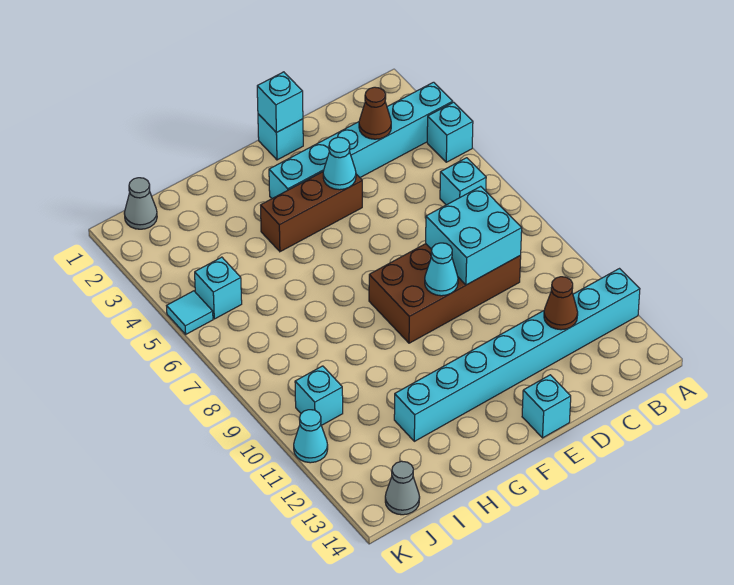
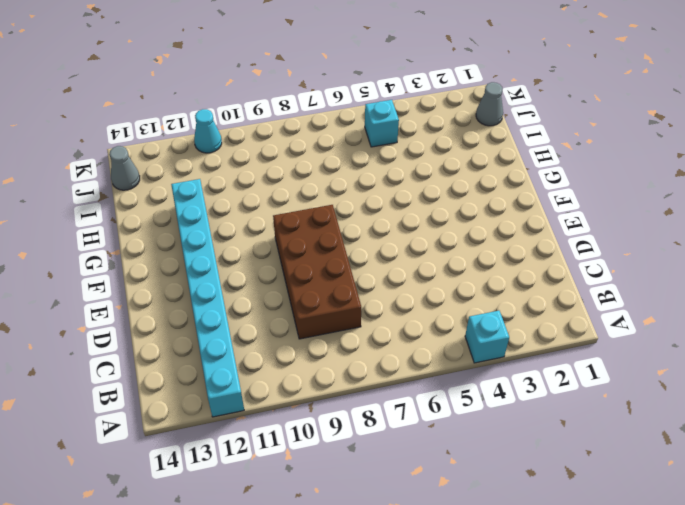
none -> cyan brick A3:F3 level 1
none -> cyan brick B6 level 1
none -> cyan brick E1 level 1

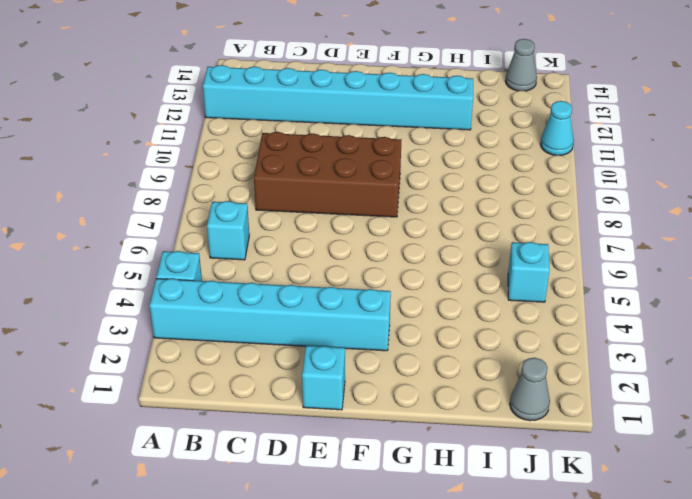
none -> brown brick E4:G4 level 1
none -> cyan brick E14 level 1
none -> cyan brick J10 level 1

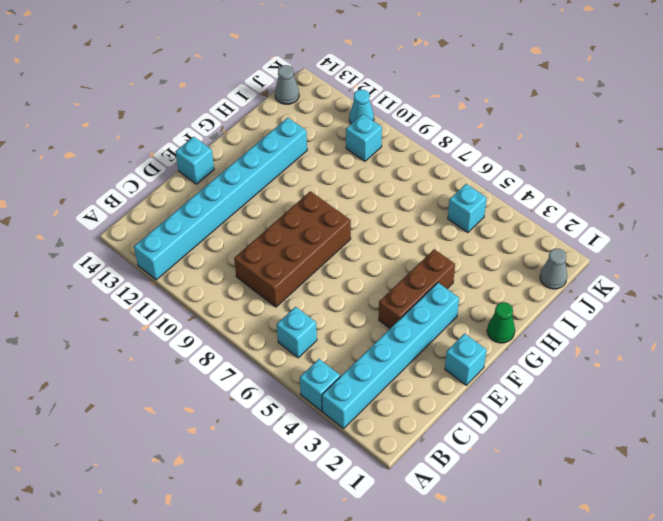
green cone G1 level 1 -> none
none -> cyan tile K5 level 1
none -> brown cone C3 level 2
none -> cyan brick C8:D9 level 2

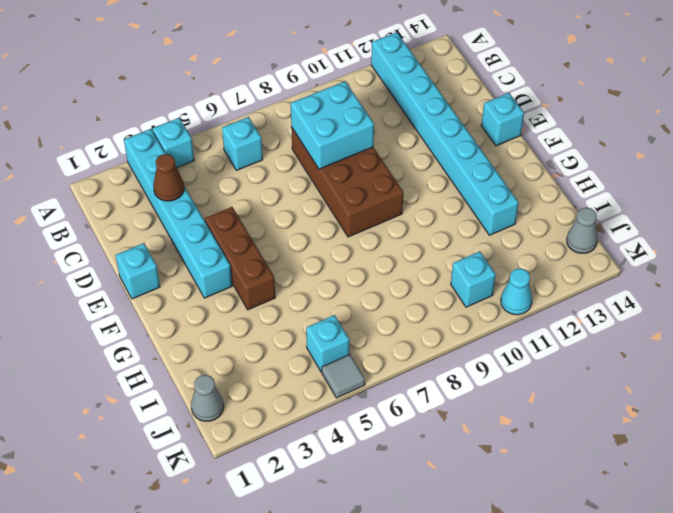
grey tile K5 level 1 -> cyan tile K5 level 1
none -> brown cone C12 level 2
none -> cyan brick E1 level 2
none -> cyan cone E4 level 2

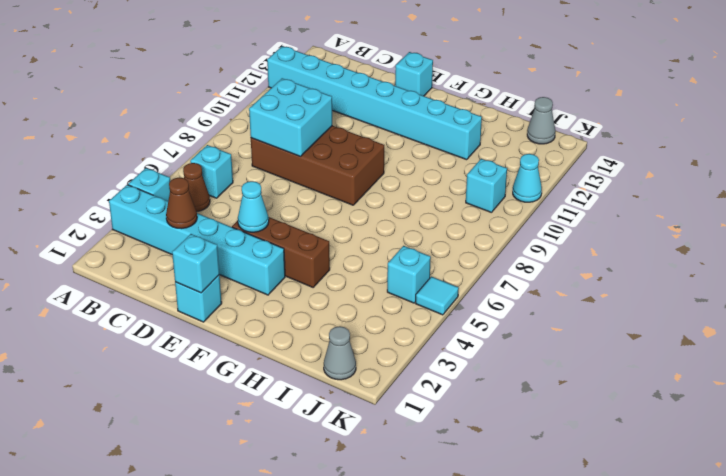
brown cone B5 level 1 -> brown cone C12 level 2
none -> cyan cone E9 level 2

